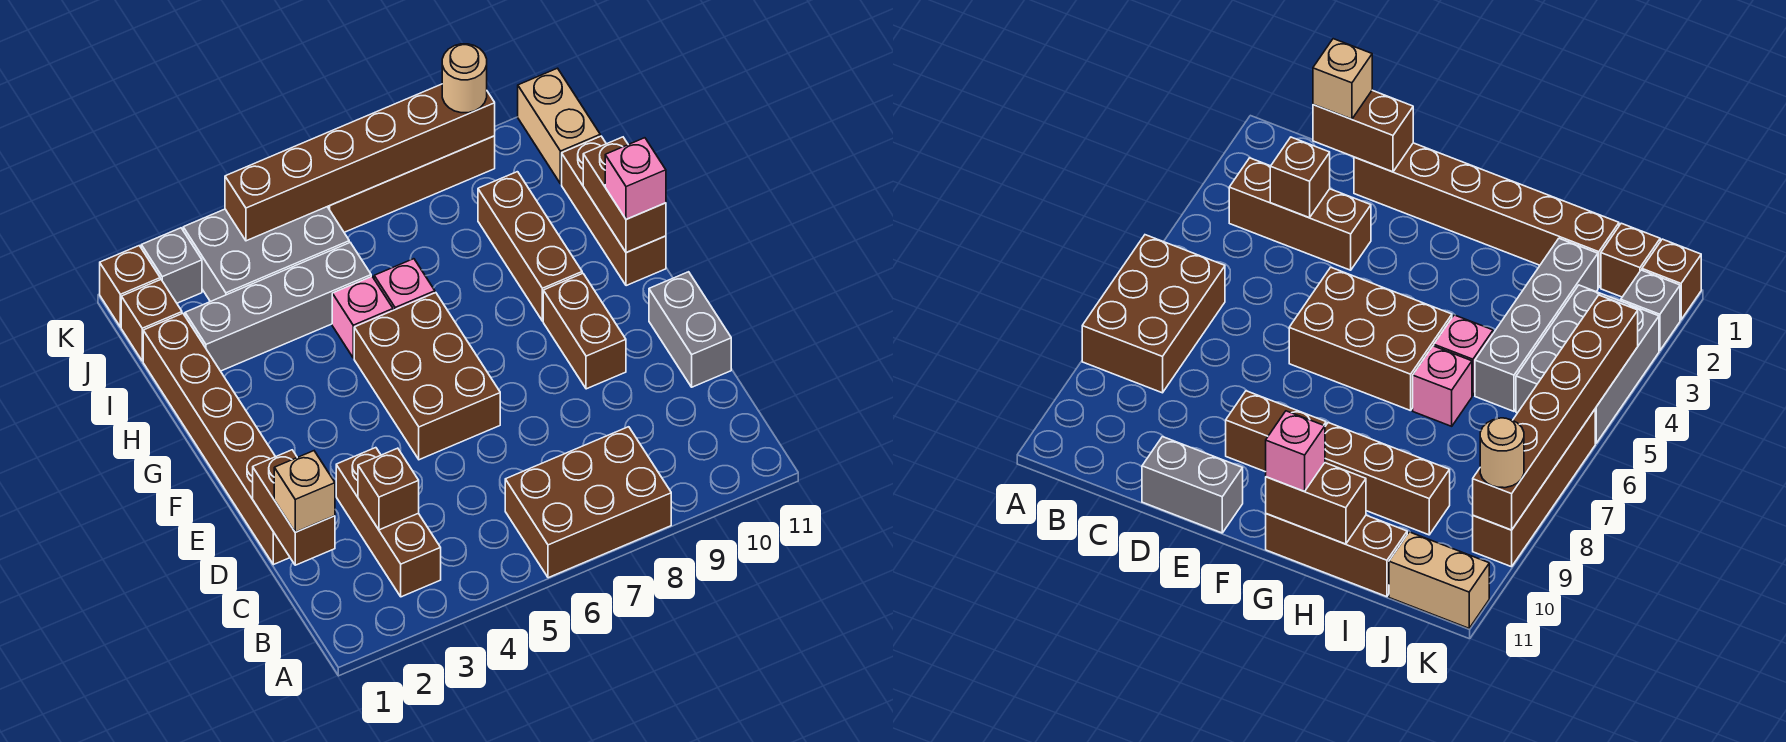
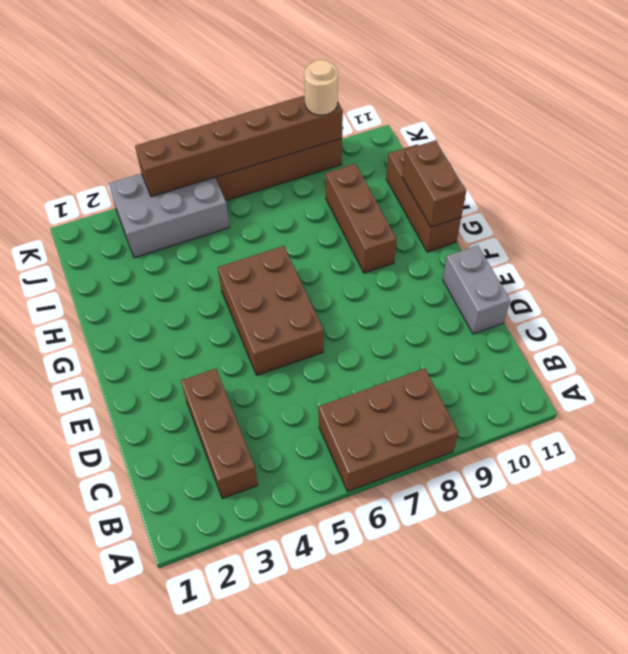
none -> brown brick D1:I1 level 1
none -> brown brick E9:F9 level 1
none -> pink brick H5 level 1

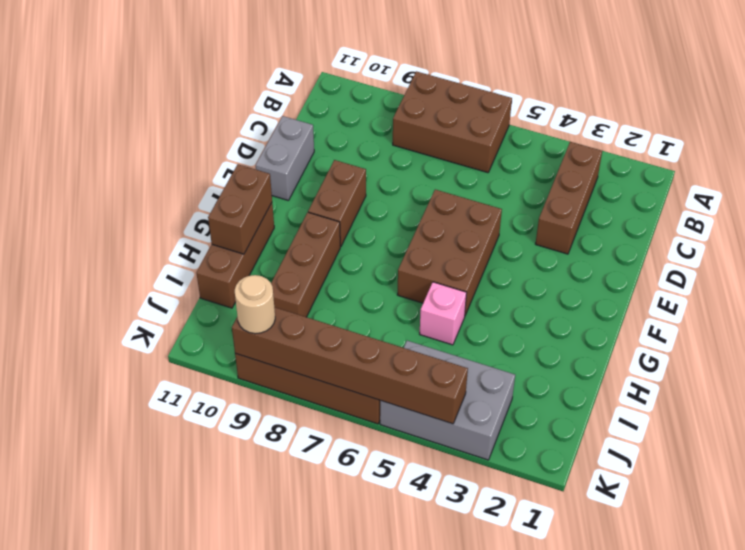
none -> brown brick D1:I1 level 1
none -> pink brick H6 level 1
none -> grey brick I2:I5 level 1

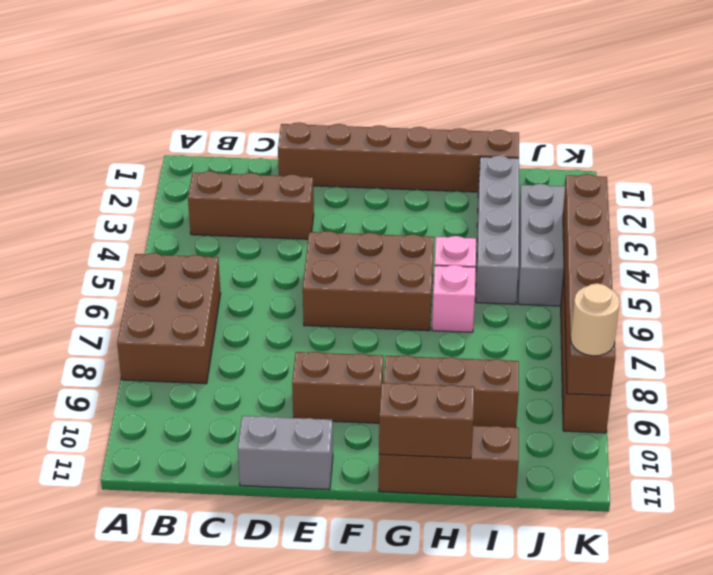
none -> brown brick J1 level 1
none -> tan brick J11:K11 level 1
none -> brown brick K1 level 1

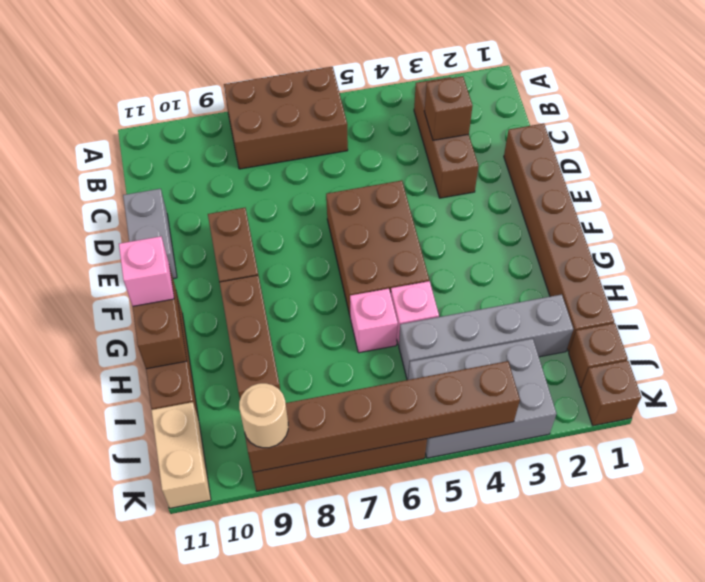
none -> grey brick K2 level 1
none -> brown brick C1:D1 level 2
none -> tan brick C1 level 3

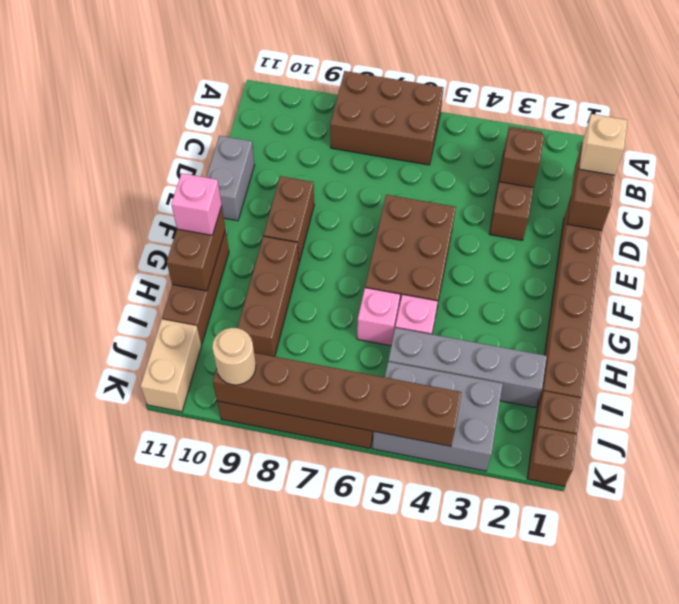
none -> grey brick K2 level 1

